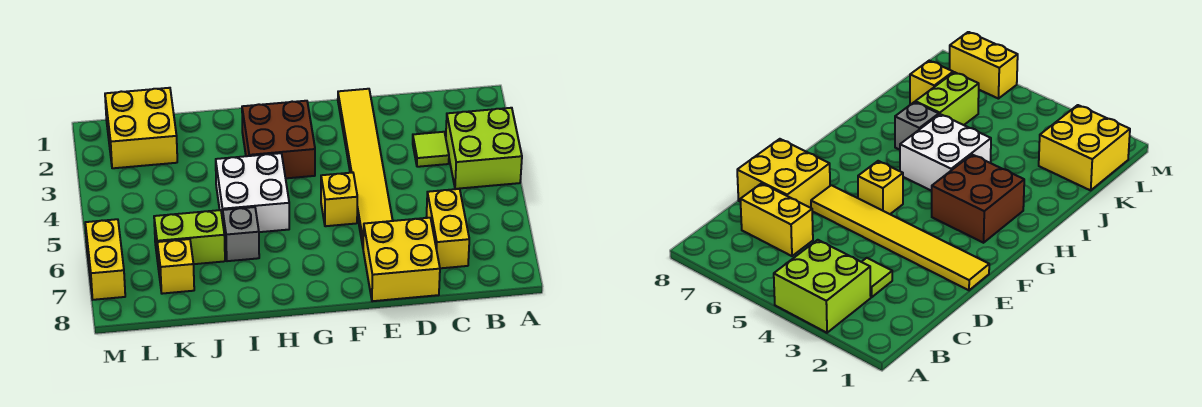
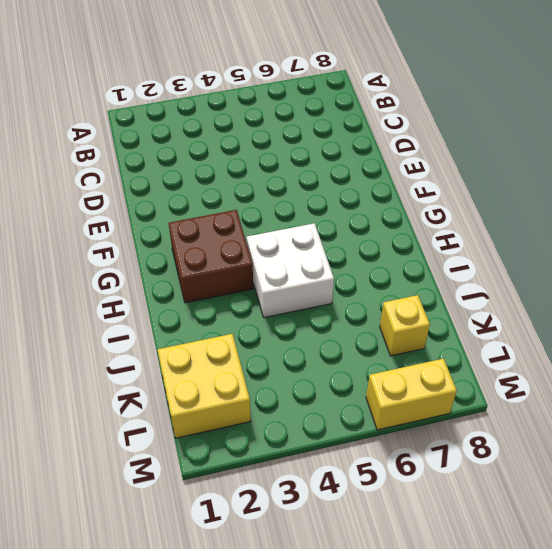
none -> lime brick A3:B4 level 1
none -> lime tile C3 level 1
none -> yellow brick C6:C7 level 1

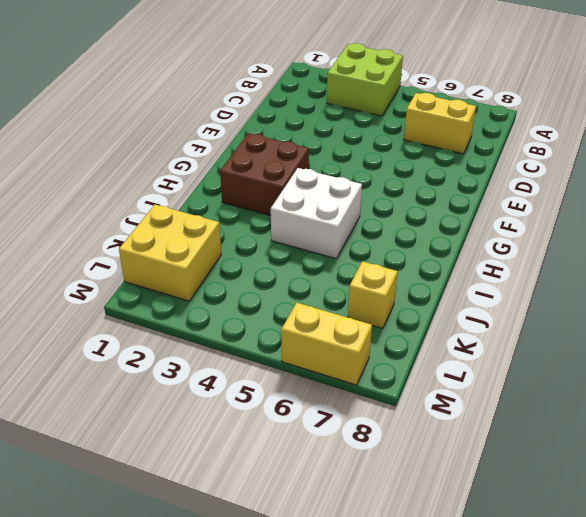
none -> lime tile C3 level 1
none -> yellow brick D7:E8 level 1
none -> yellow tile E1:E6 level 1

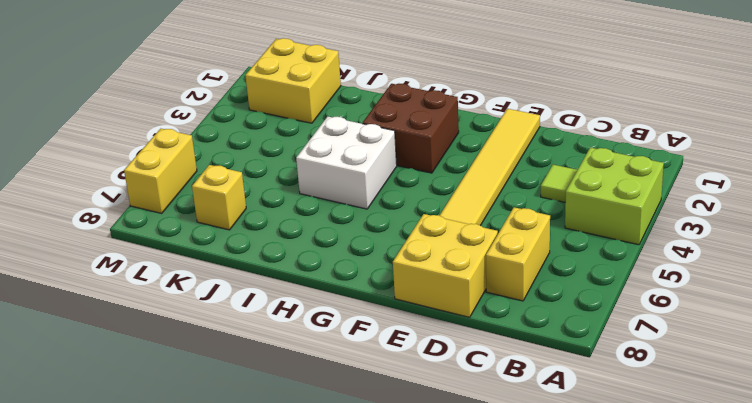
none -> yellow brick F5 level 1
none -> grey brick I6 level 1
none -> lime brick J6:K6 level 1

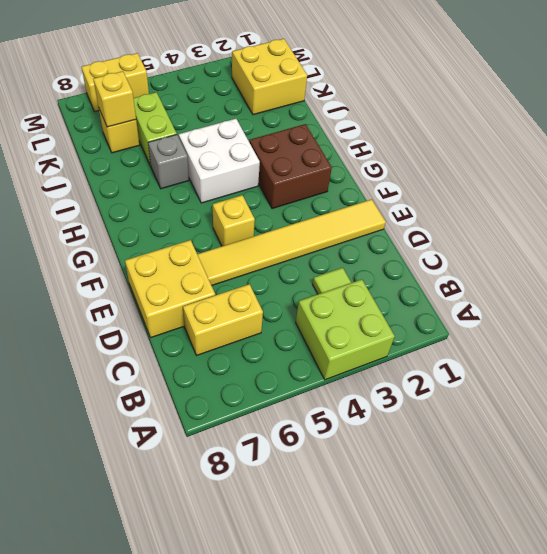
yellow brick K7 level 2 -> none

